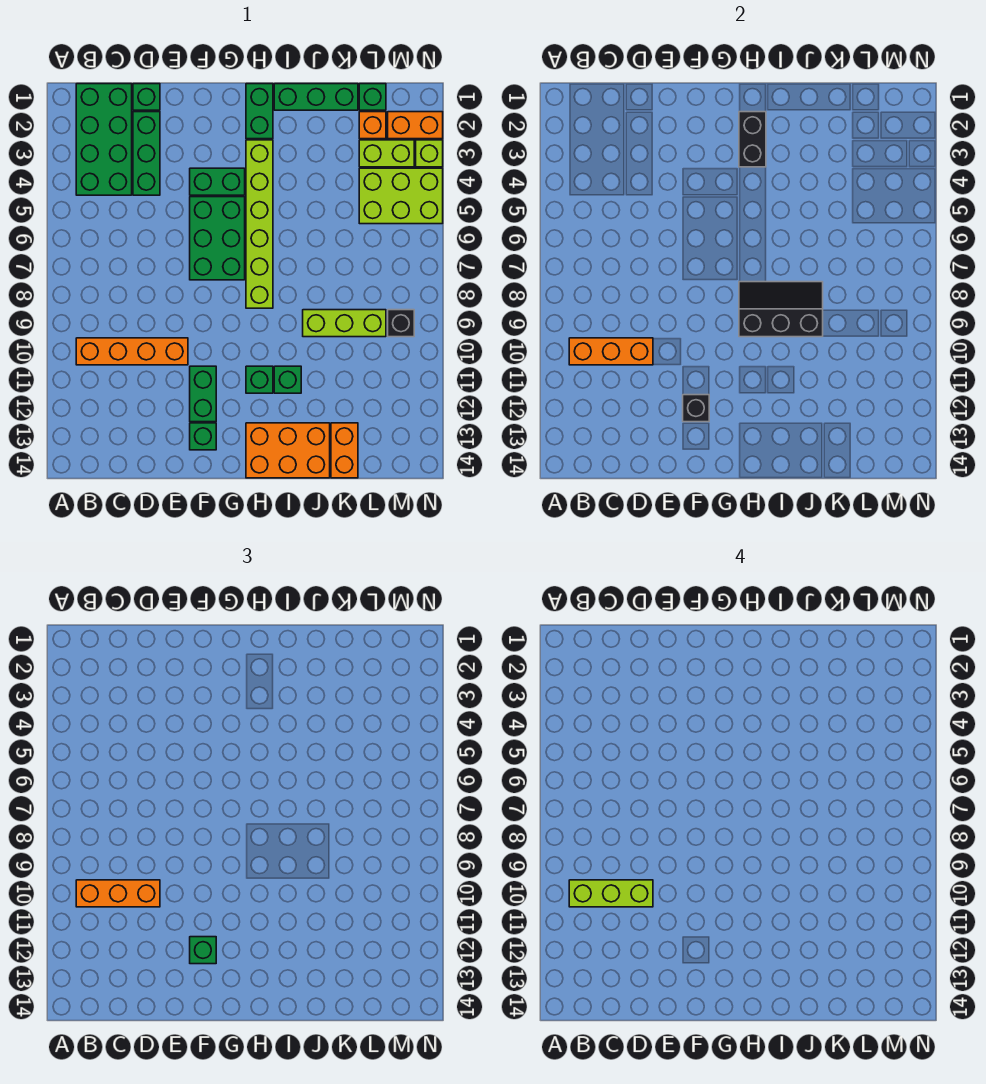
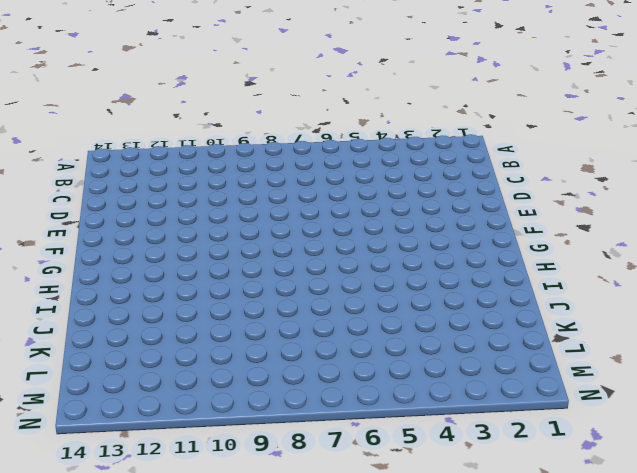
none -> green brick B1:C4 level 1
none -> orange brick B10:E10 level 1
none -> green brick D1 level 1
none -> green brick D2:D4 level 1

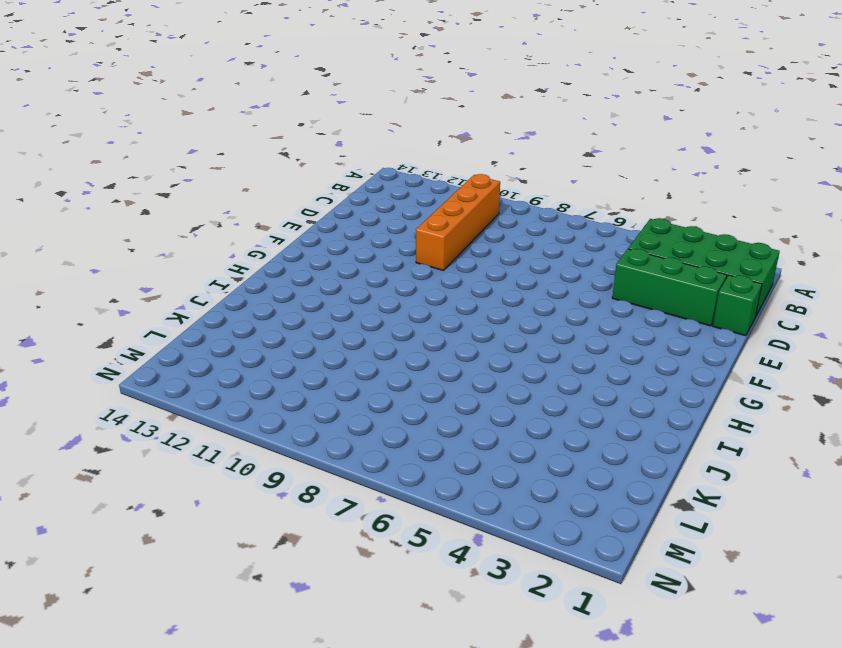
none -> green brick F4:G4 level 1
none -> green brick F5:G7 level 1
none -> green brick F11:F12 level 1
none -> green brick F13 level 1

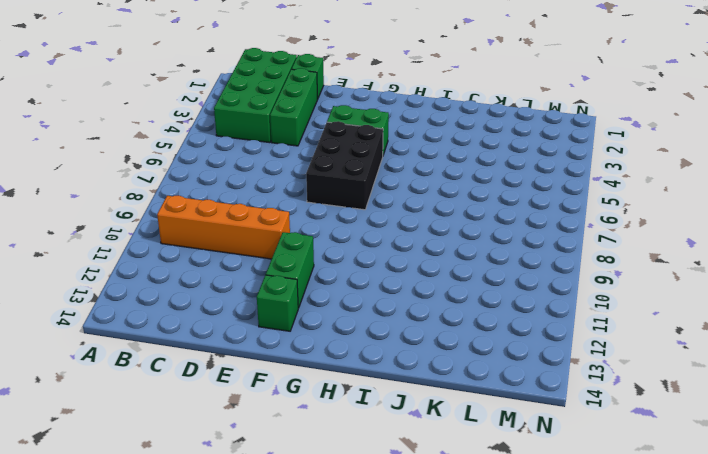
black brick F5:G7 level 1 -> green brick F5:G7 level 1
none -> green brick H1:H2 level 1
none -> lime brick H3:H8 level 1
none -> green brick H11 level 1
none -> orange brick H13:J14 level 1

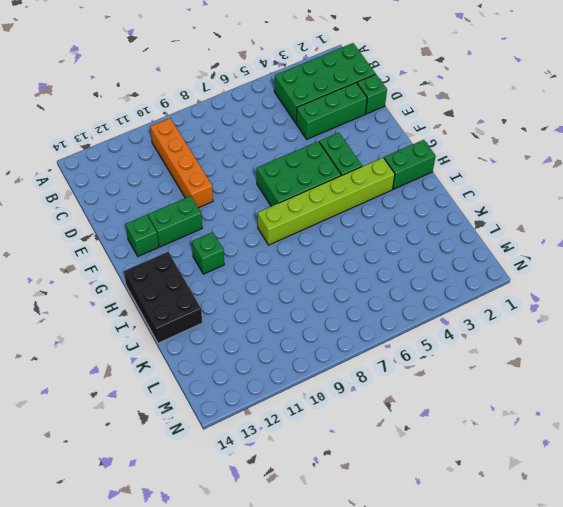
black brick H13:J14 level 1 -> orange brick H13:J14 level 1
none -> green brick I1:K1 level 1
none -> green brick I11 level 1
none -> lime brick J9:L9 level 1
none -> orange brick K13:K14 level 1

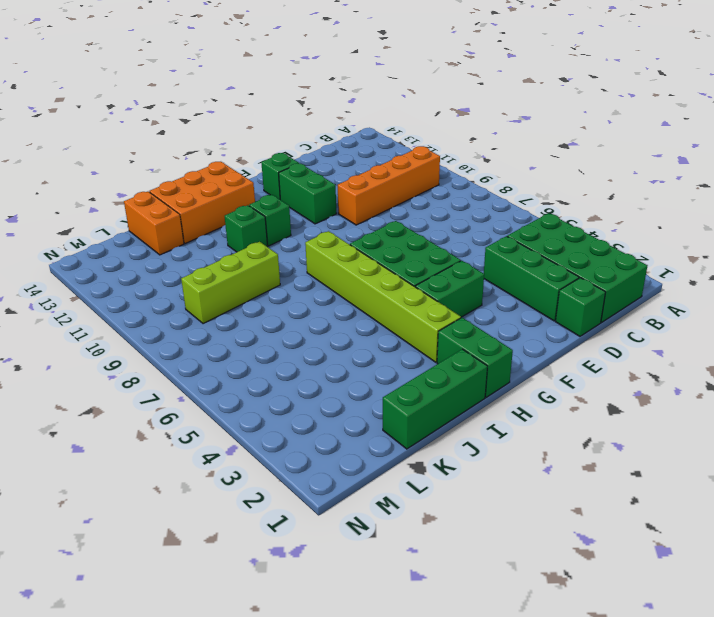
none -> green brick L1 level 1
none -> orange brick L2 level 1
none -> lime brick L3:M3 level 1
none -> lime brick L4:N5 level 1

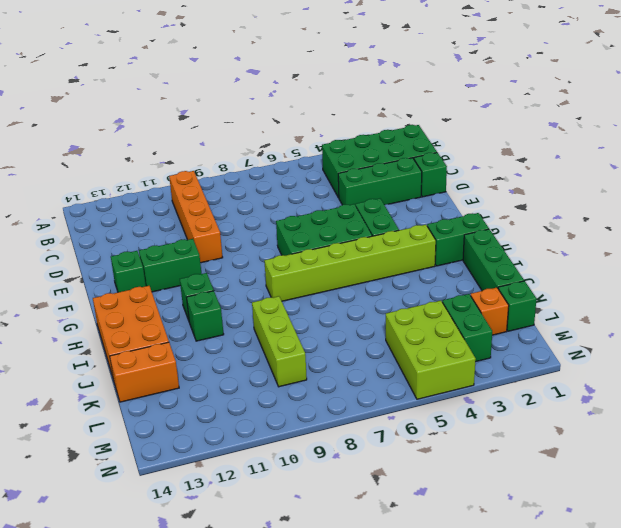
green brick L3:M3 level 1 -> lime brick L3:M3 level 1
none -> orange brick M2:N2 level 1
none -> black brick M9 level 1
none -> lime brick N3 level 1
none -> orange brick B10:D10 level 2

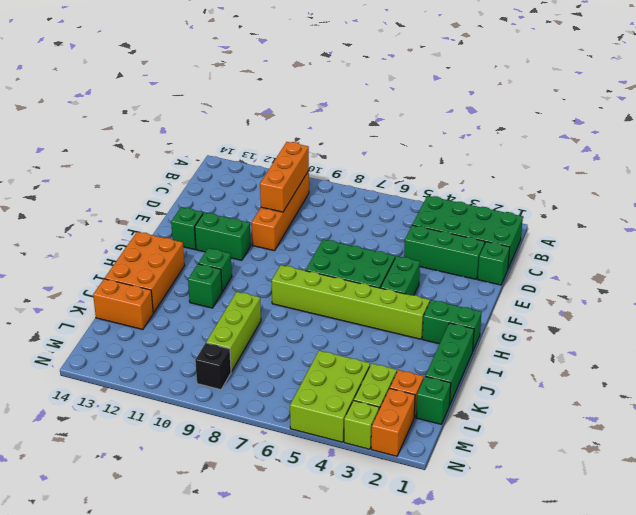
none -> black brick F12 level 2
none -> black brick H2:H3 level 2
none -> black slope H8:J9 level 2 top 9
none -> orange brick B10:D10 level 3

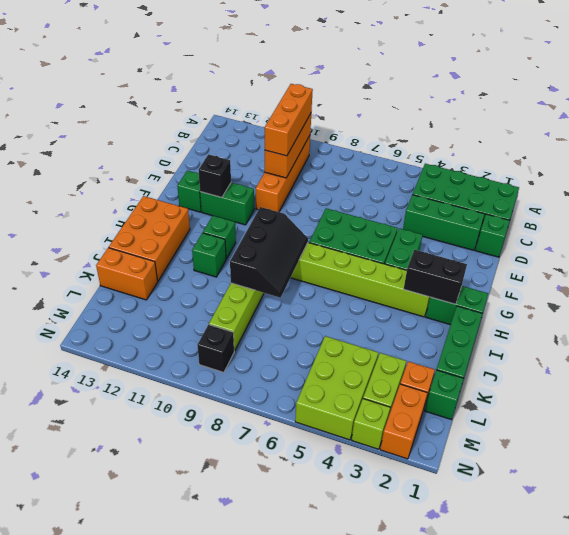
none -> green brick F12 level 3
none -> lime brick B10:D10 level 4

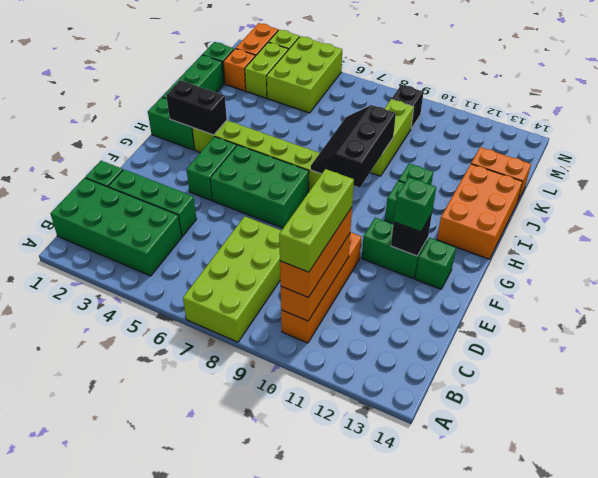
lime brick A7:D8 level 1 -> none

